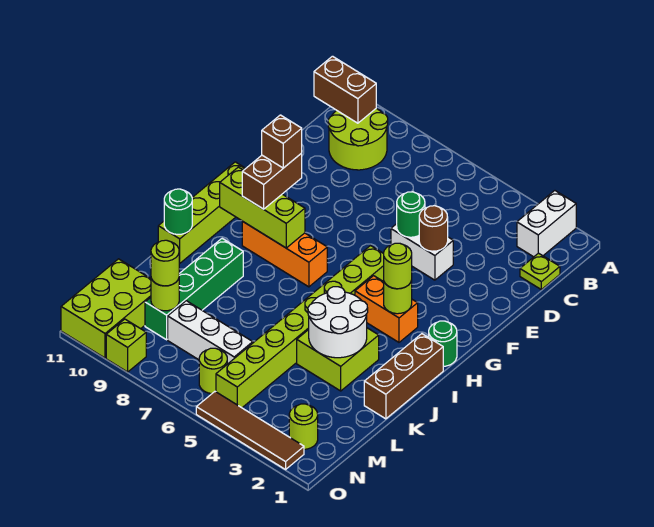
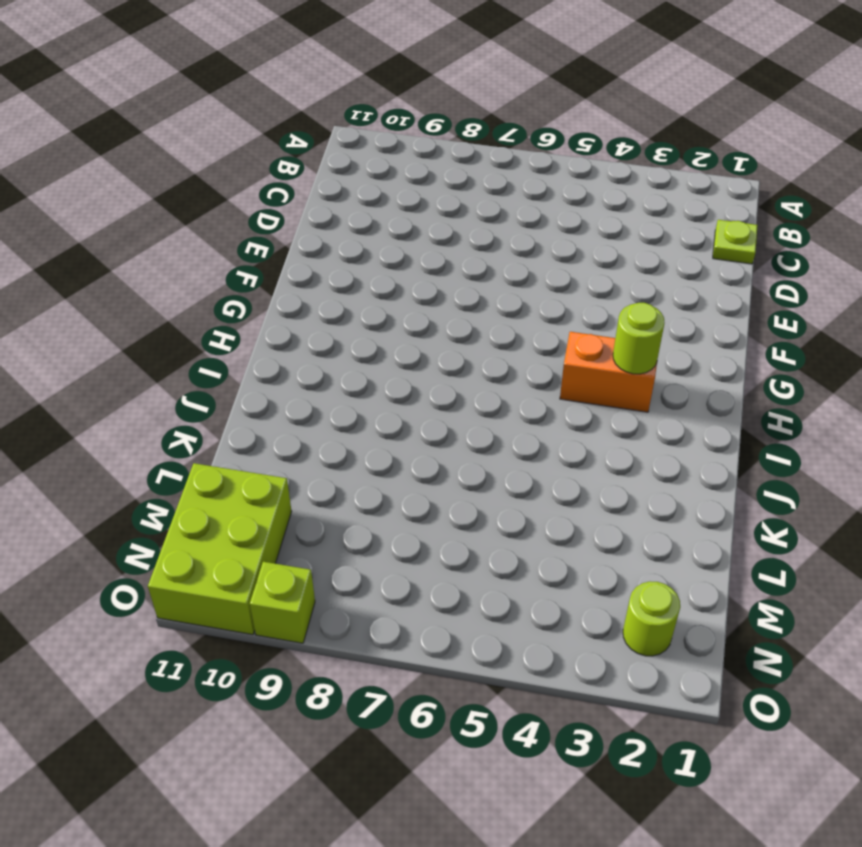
none -> white brick A2:B2 level 1
none -> lime round brick B9:C10 level 1
none -> white brick E4:E5 level 1
none -> lime brick G5:N5 level 1

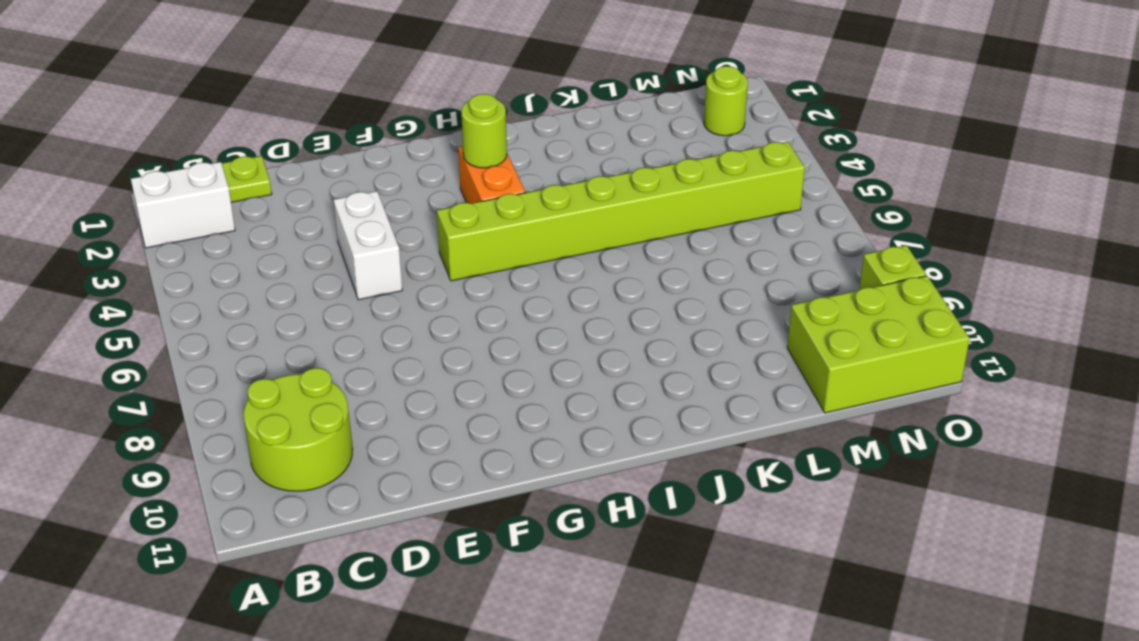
none -> lime brick G11:J11 level 1
none -> green round brick H1 level 1
none -> orange brick H7:H9 level 1
none -> brown brick I1:K1 level 1

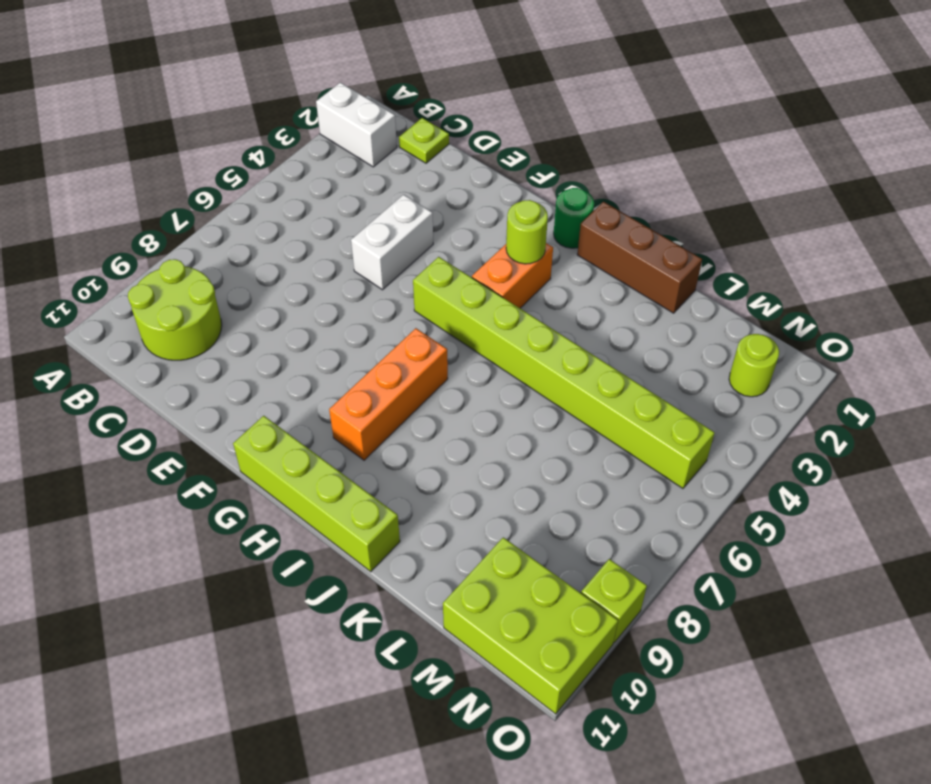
none -> lime brick J3:K4 level 1
none -> green brick J9:M9 level 1
none -> white brick M6:M8 level 1
none -> lime round brick N6 level 1

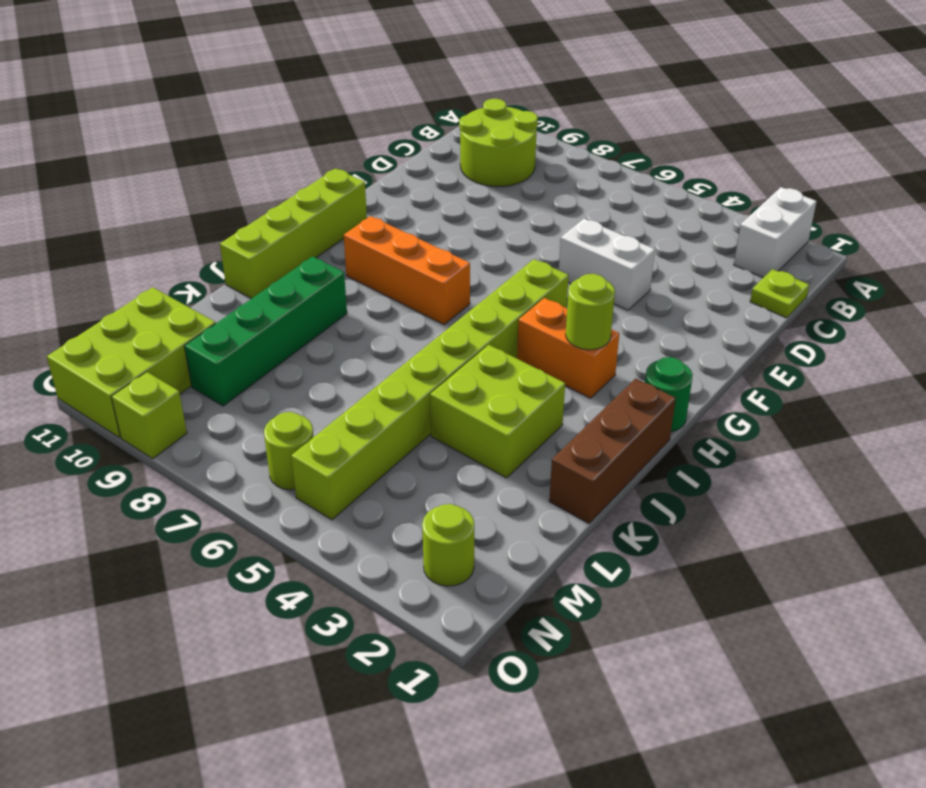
none -> white brick M6:M8 level 1
none -> brown tile O2:O5 level 1
none -> brown brick B10:B11 level 2
none -> brown round brick E4 level 2

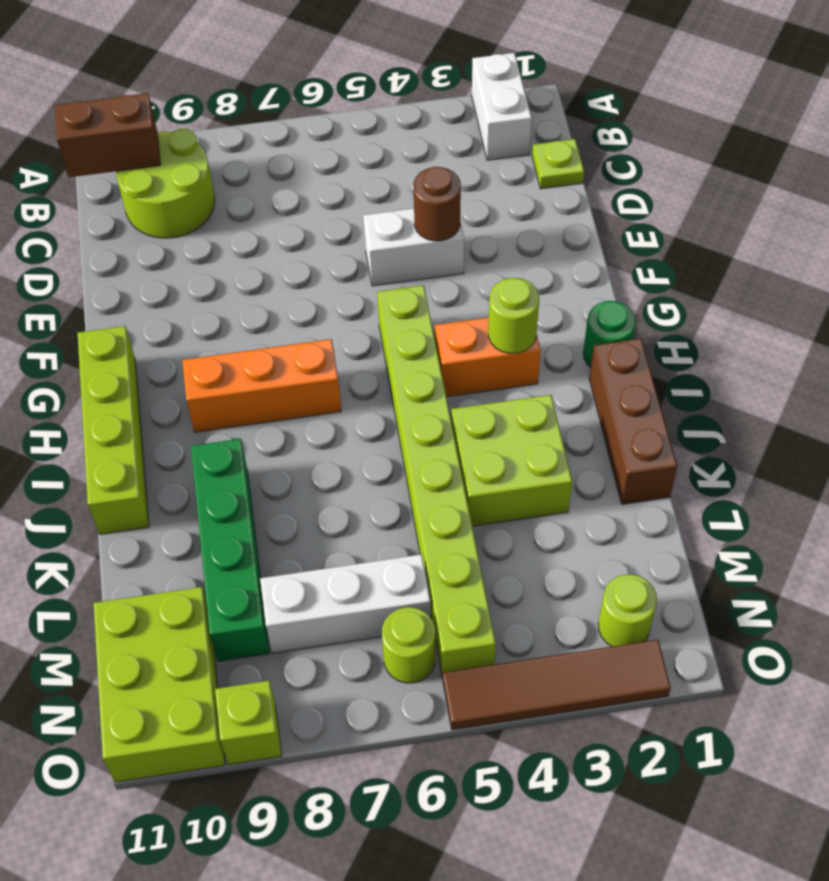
none -> green round brick E5 level 2
none -> lime brick H8:H10 level 2
none -> white round brick J3:K4 level 2
none -> green round brick J11 level 2

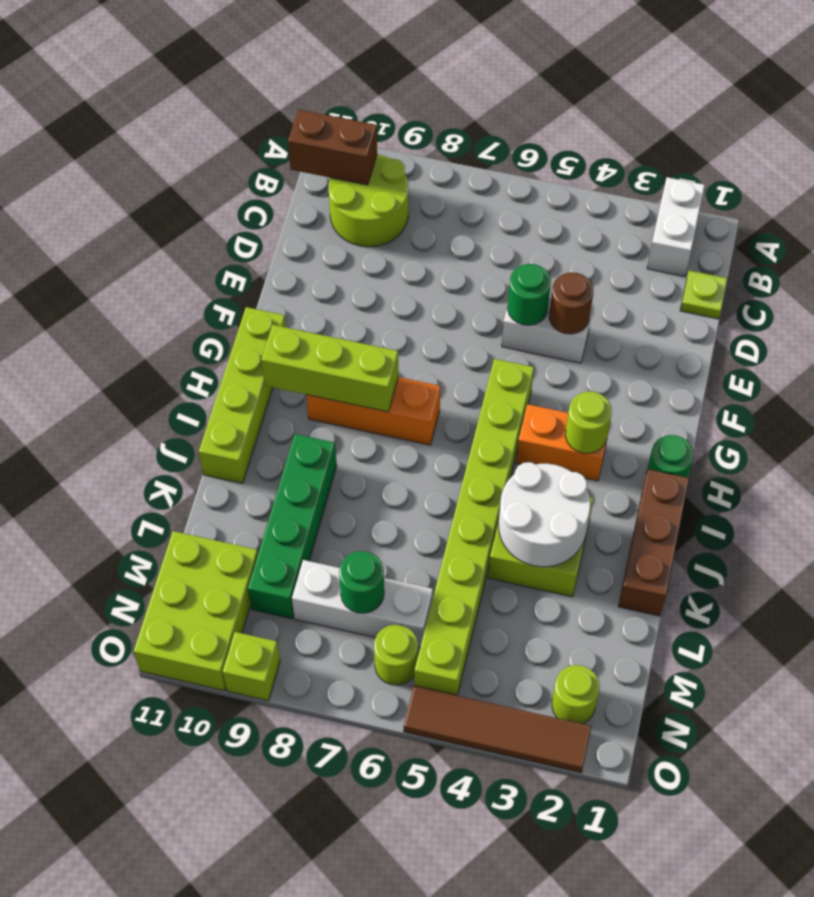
green round brick M7 level 2 -> green round brick J11 level 2
none -> lime round brick M9 level 2
none -> brown brick G9:H9 level 3
none -> lime round brick H3 level 3
none -> lime round brick M9 level 3

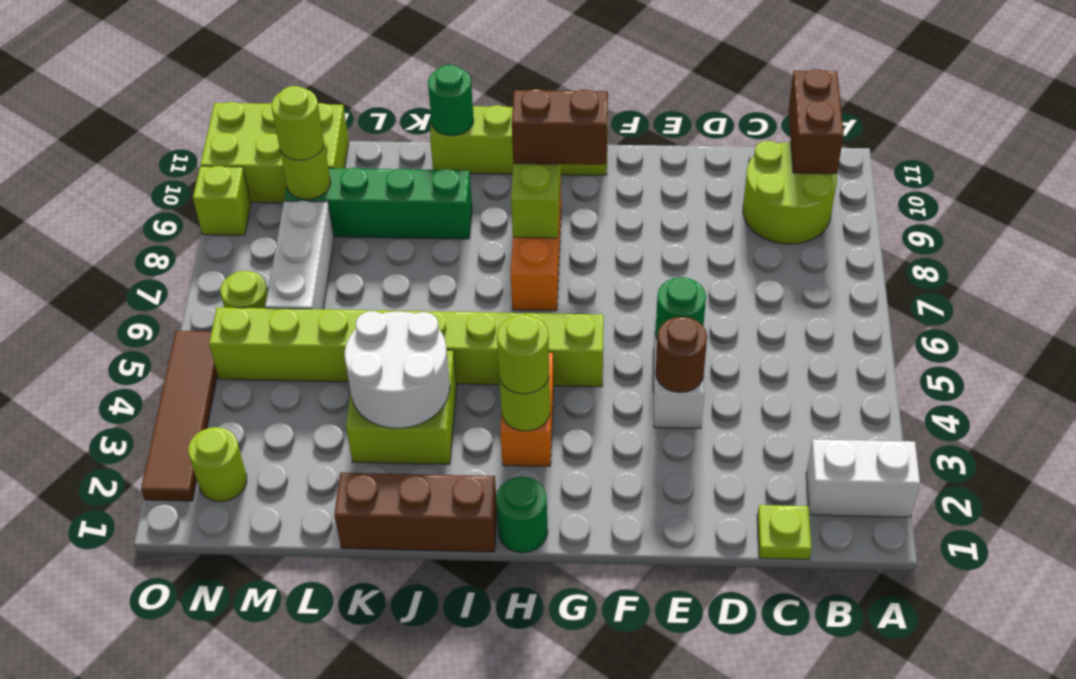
none -> brown brick G9 level 4

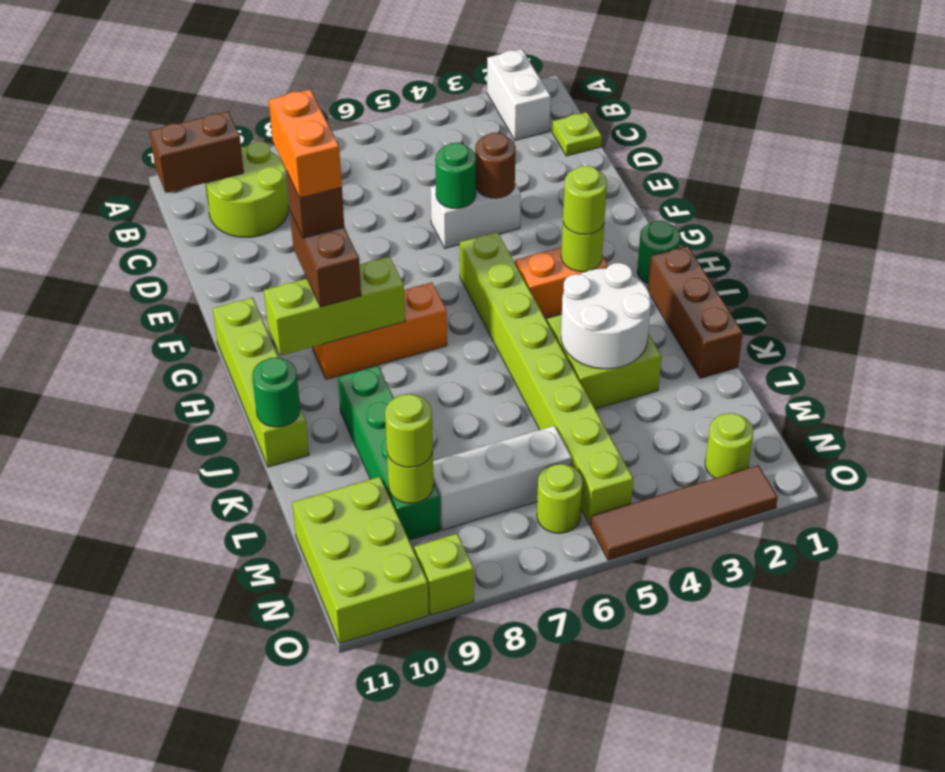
orange brick F9:G9 level 5 -> none

